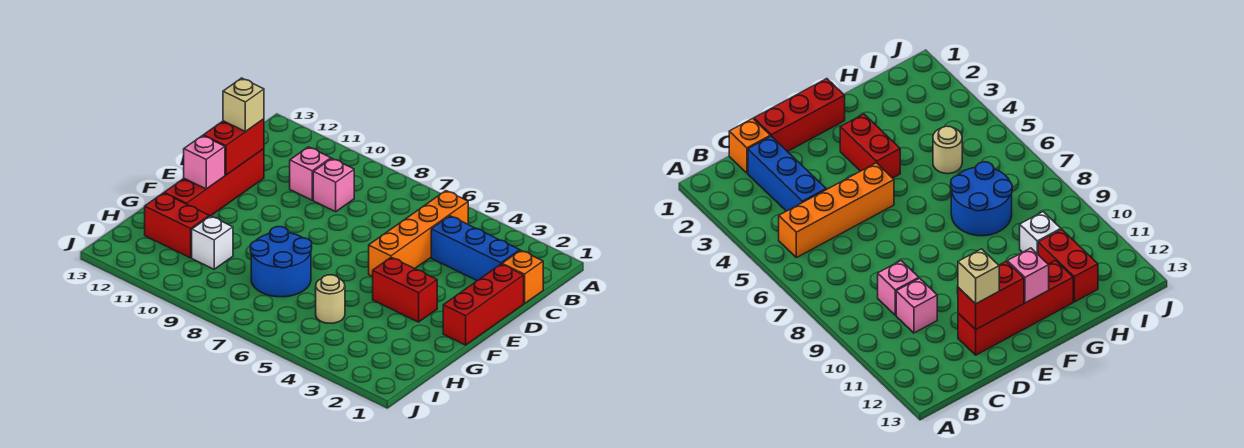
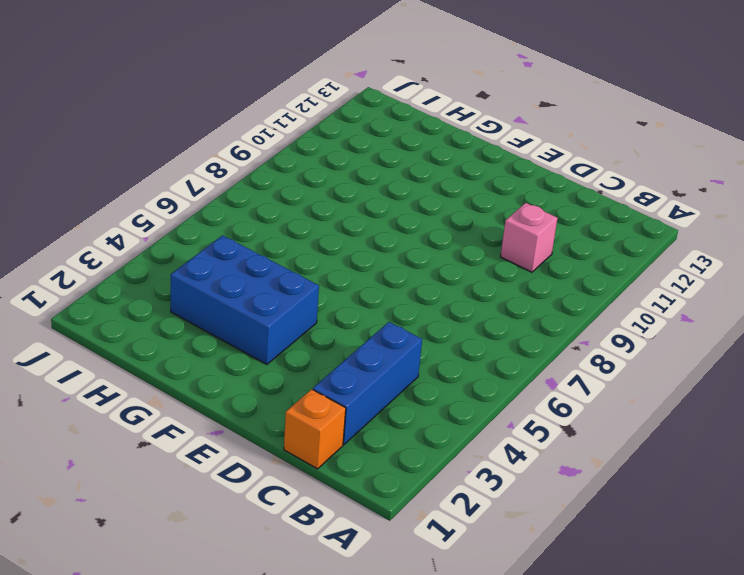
blue brick F3:H4 level 1 -> red brick F3:F4 level 1
none -> orange brick B5:E5 level 1
none -> pink brick C9 level 1
none -> red brick D1:F1 level 1

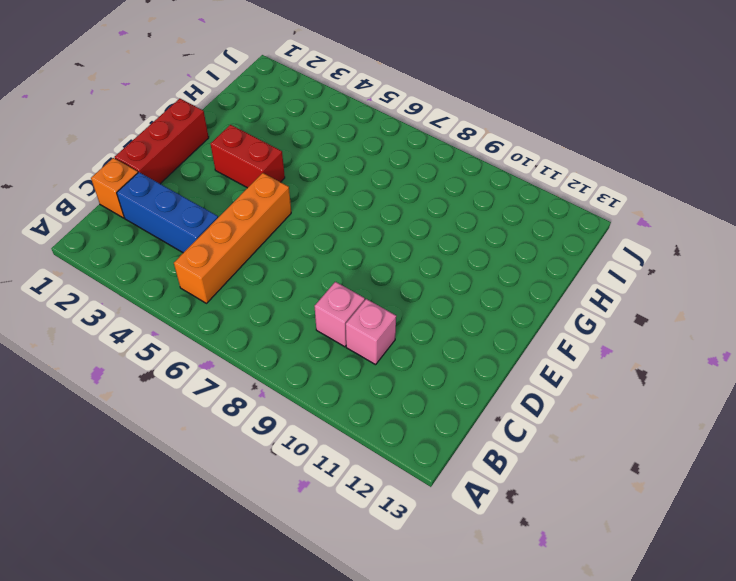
none -> red brick D12:G12 level 1
none -> blue round brick G7:H8 level 1
none -> tan round brick H5 level 1

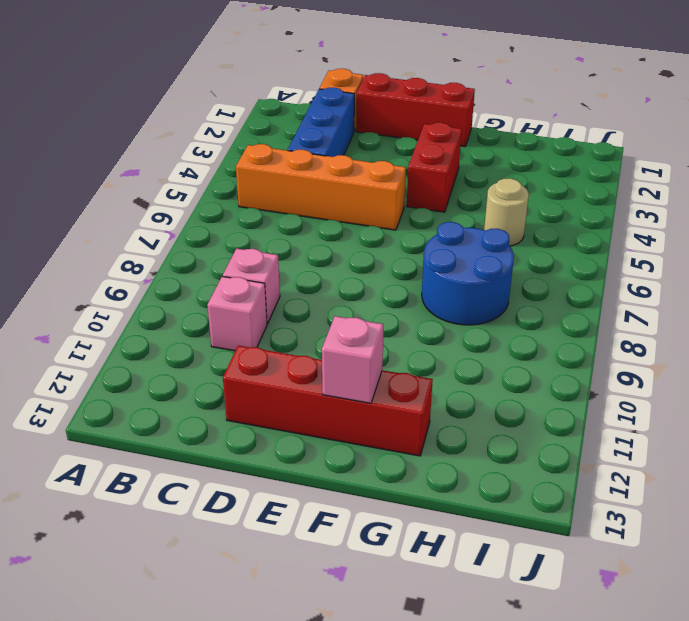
none -> white brick H10 level 1
none -> red brick H11:H12 level 1
none -> red brick D12:E12 level 2

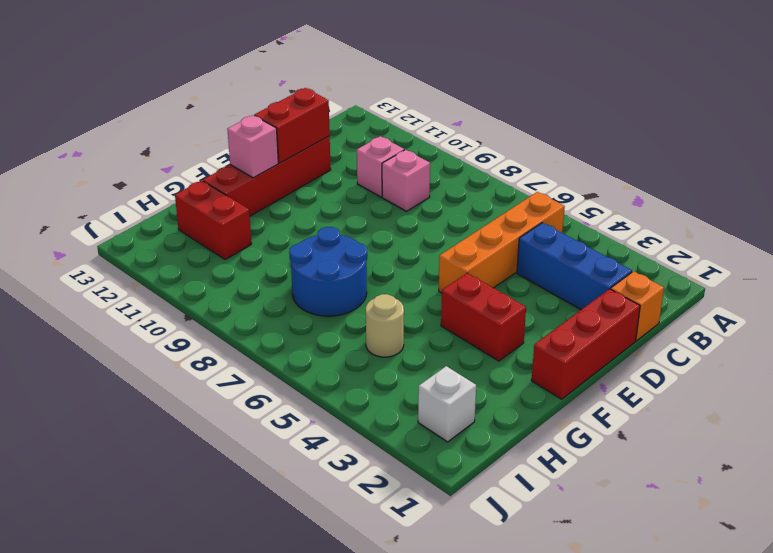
white brick I2 level 1 -> white brick H10 level 1
none -> tan brick D12 level 3

